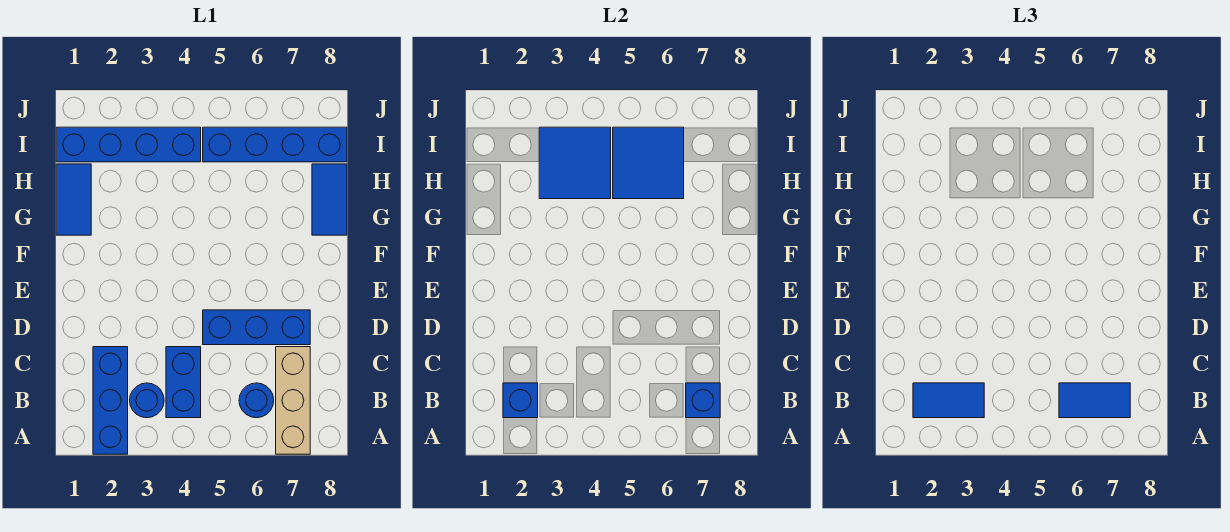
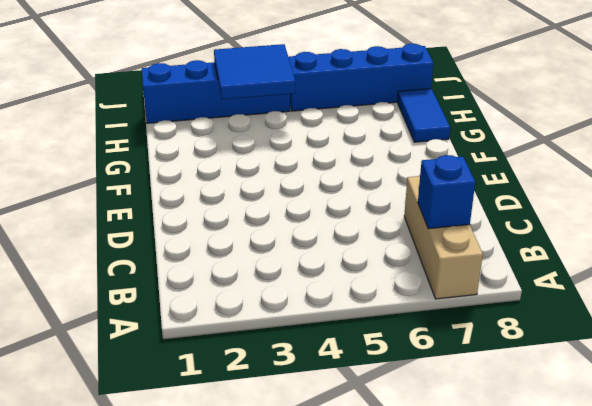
none -> blue brick A2:C2 level 1
none -> blue round brick B3 level 1
none -> blue brick B4:C4 level 1

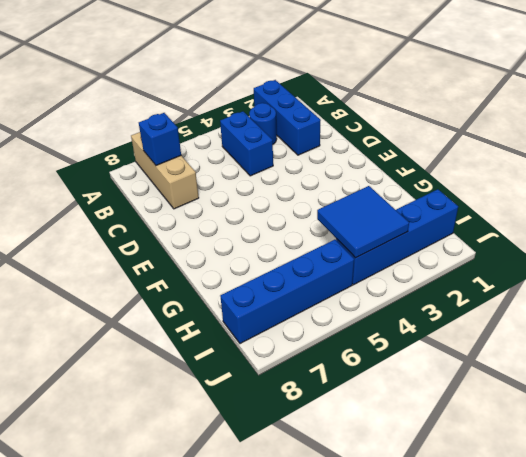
none -> blue round brick B6 level 1
none -> blue brick D5:D7 level 1
none -> blue tile G1:H1 level 1

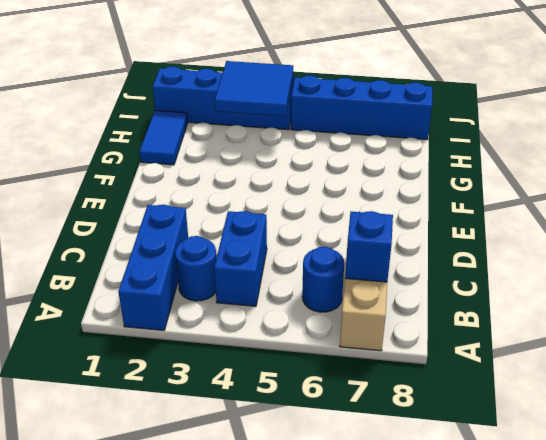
none -> blue brick D5:D7 level 1
none -> blue tile G8:H8 level 1
none -> blue brick B2 level 2

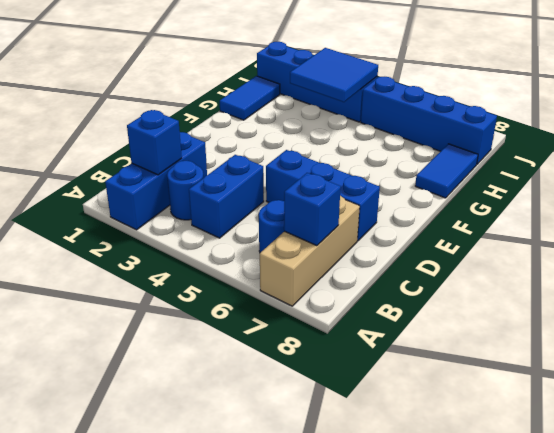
none -> blue tile H5:I6 level 2
none -> blue tile B2:B3 level 3
none -> blue tile B6:B7 level 3

